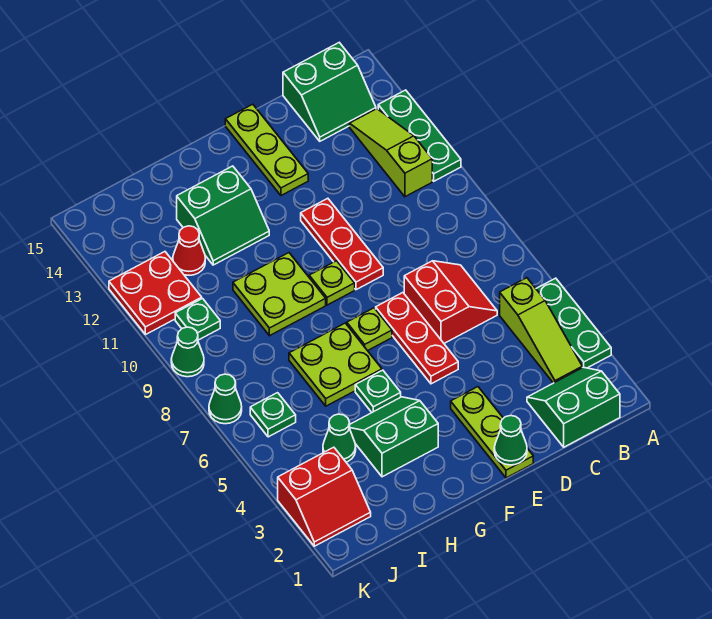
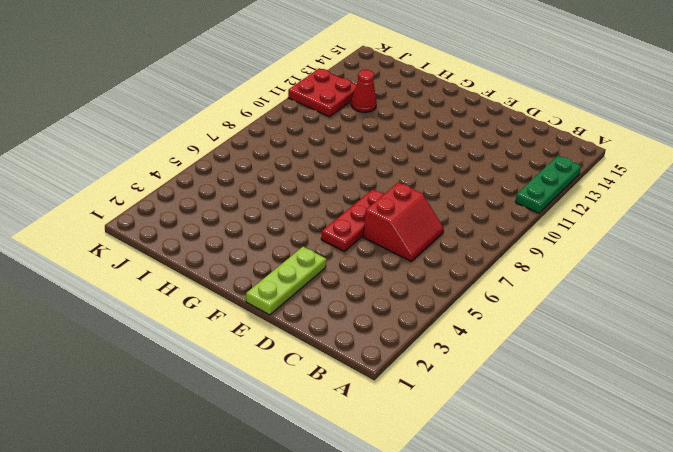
none -> green plate A3:A5 level 1
none -> green slope B1:C2 level 1 top 1
none -> lime slope B3:B5 level 1 top 5

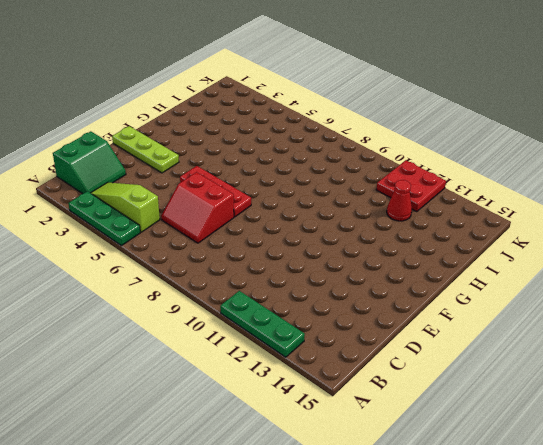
none -> lime slope B11:B13 level 1 top 11
none -> green slope B14:C15 level 1 top 15
none -> red plate E9:E11 level 1

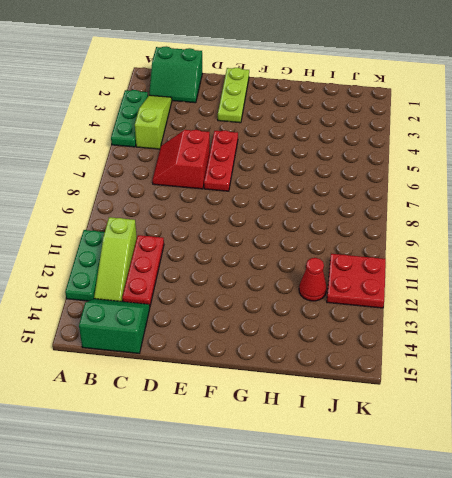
red plate C11:C13 level 1 -> red plate E9:E11 level 1
none -> lime plate E13:E15 level 1
none -> lime plate F7 level 1
none -> lime plate F9 level 1

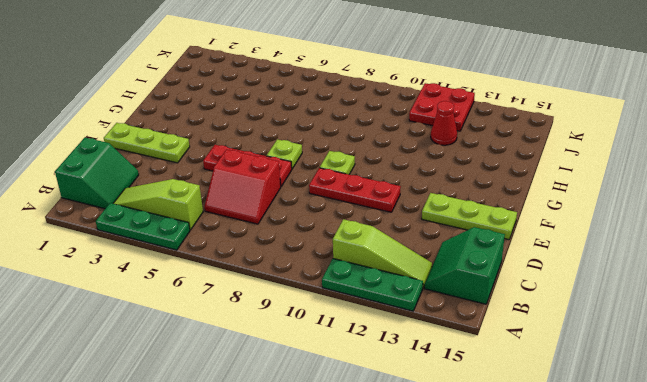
none -> green slope G3:H4 level 1 top 3
none -> green plate G5 level 1
none -> lime plate G6:H7 level 1

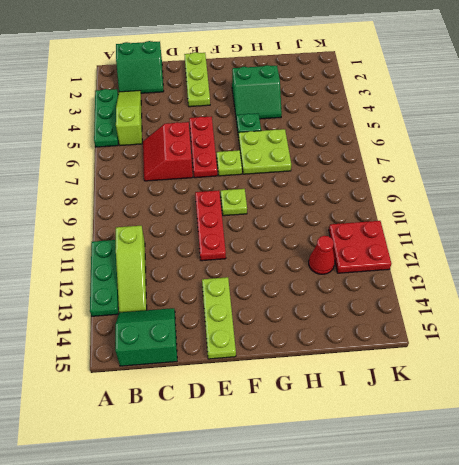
none -> lime plate G9:H10 level 1
none -> green slope G12:H13 level 1 top 13
none -> green cone I4 level 1

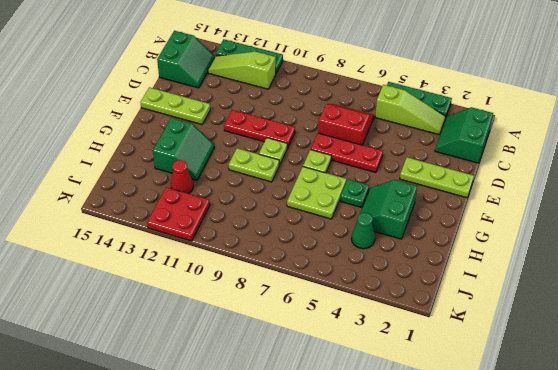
lime plate G9:G10 level 1 -> lime plate G9:H10 level 1
none -> red slope J2:K3 level 1 top 3
none -> green plate J6 level 1
none -> green plate J10 level 1

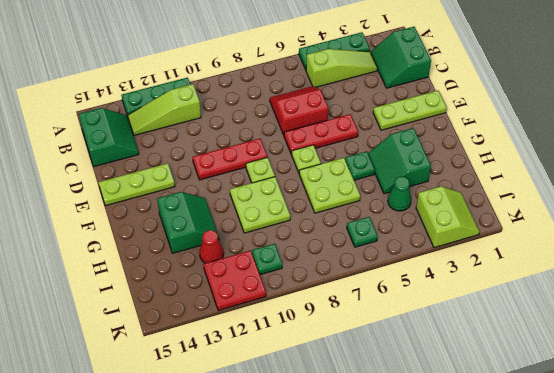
lime slope J2:K3 level 1 top 3 -> red slope J2:K3 level 1 top 3
none -> green cone K7 level 1
none -> green cone K9 level 1
none -> green cone E1 level 2

